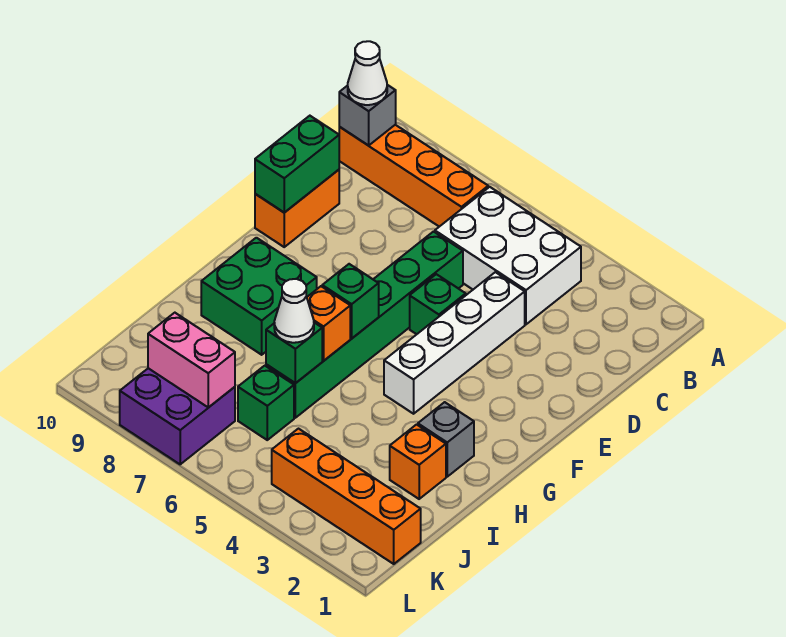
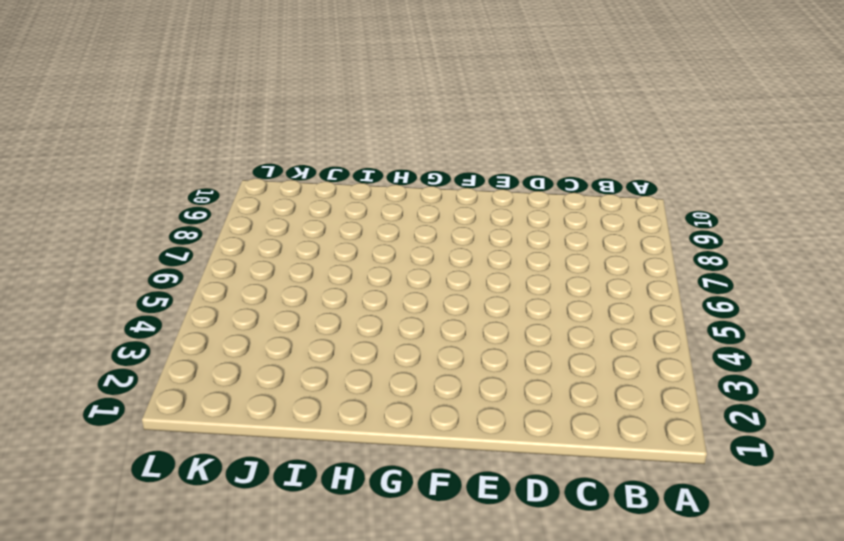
none -> white brick B4:C6 level 1
none -> orange brick B7:B10 level 1
none -> white brick D4:G4 level 1

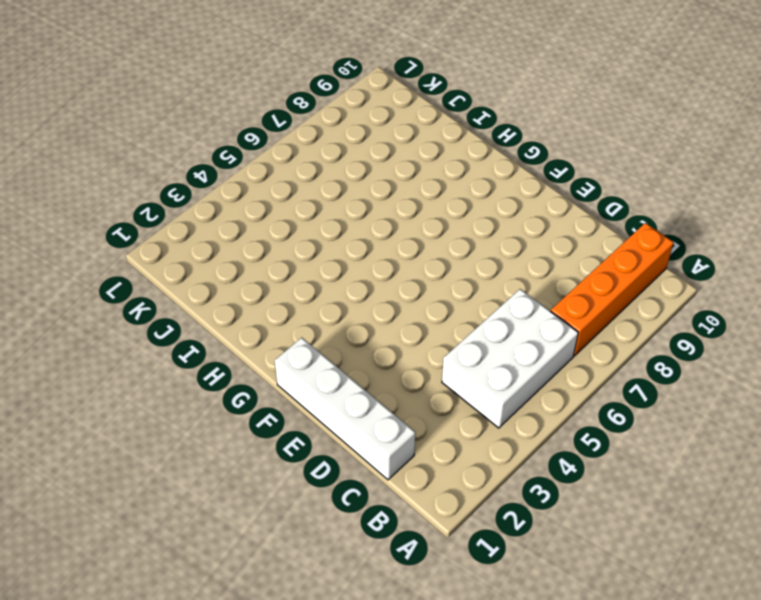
white brick C1:F1 level 1 -> white brick D4:G4 level 1
none -> green brick D6:I6 level 1
none -> orange brick D10:E10 level 1
none -> green brick E5 level 1

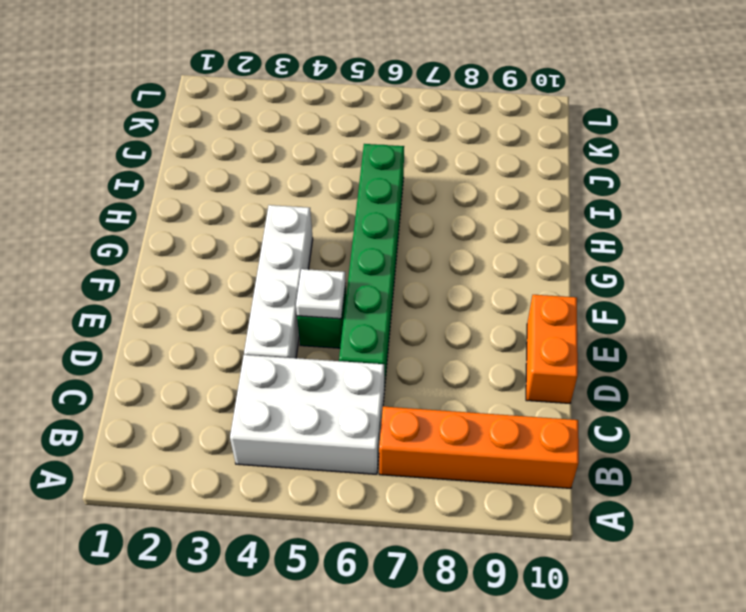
white plate E5 level 2 -> none
none -> green brick G8:H9 level 1
none -> grey brick H2 level 1
none -> orange brick I2 level 1

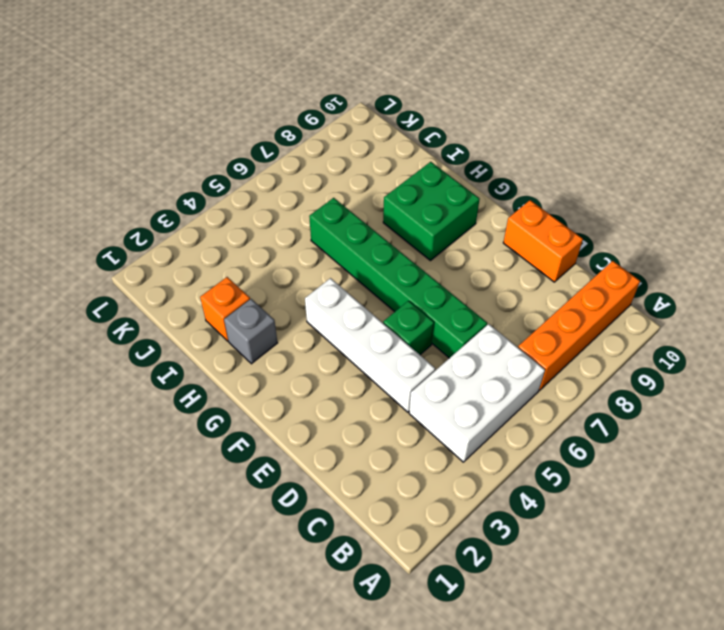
none -> green brick J6 level 1
none -> orange brick K1:K4 level 1
none -> purple brick K7:L8 level 1

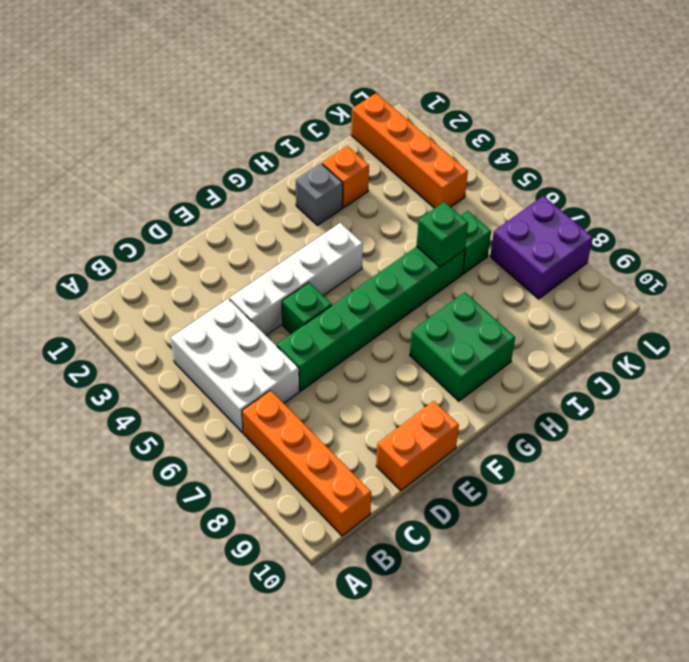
none -> grey brick B10 level 2
none -> green brick D10:E10 level 2
none -> green brick G6 level 2

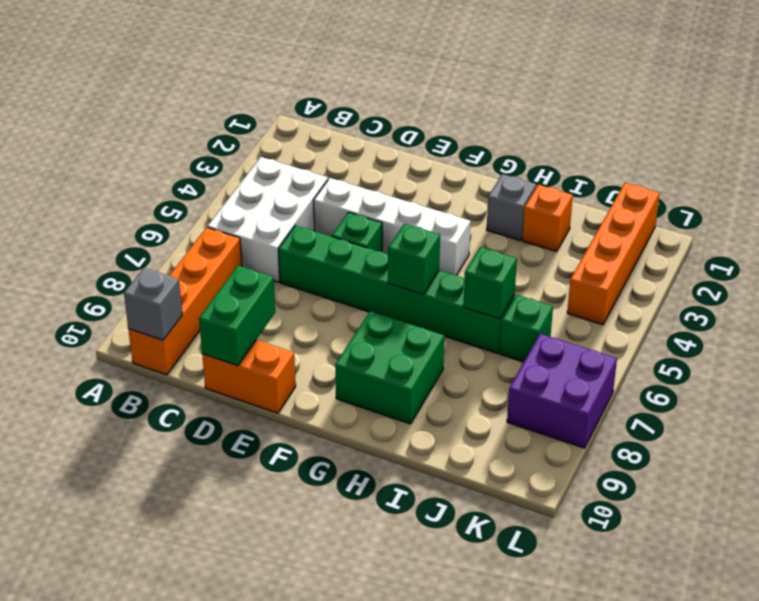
green brick D9:D10 level 2 -> green brick D10:E10 level 2
none -> orange brick H6 level 2
none -> pink brick K7:K8 level 2
none -> white cone B10 level 3

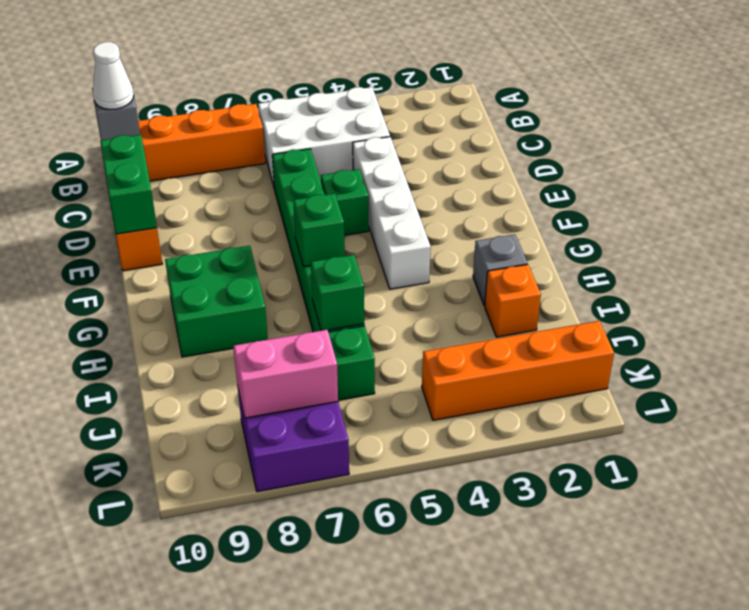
none -> orange brick H6 level 2
none -> white cone I6 level 3

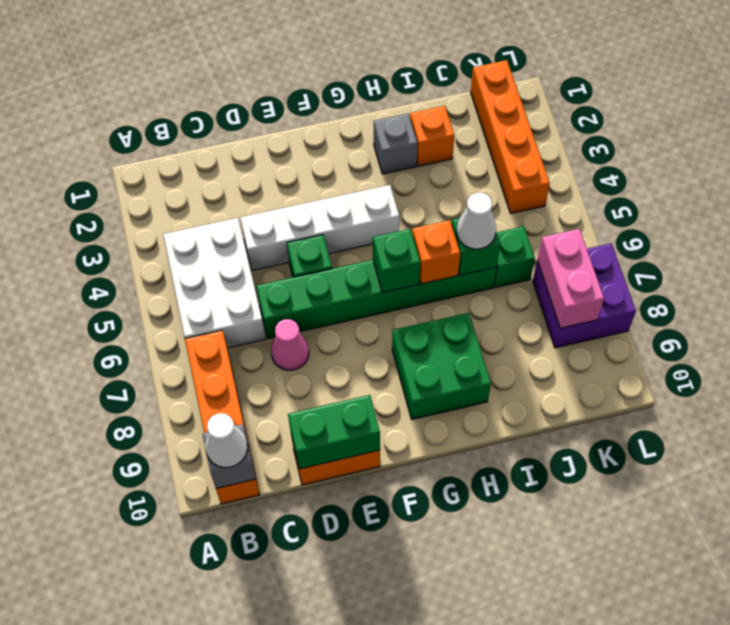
pink cone D7 level 1 -> none

